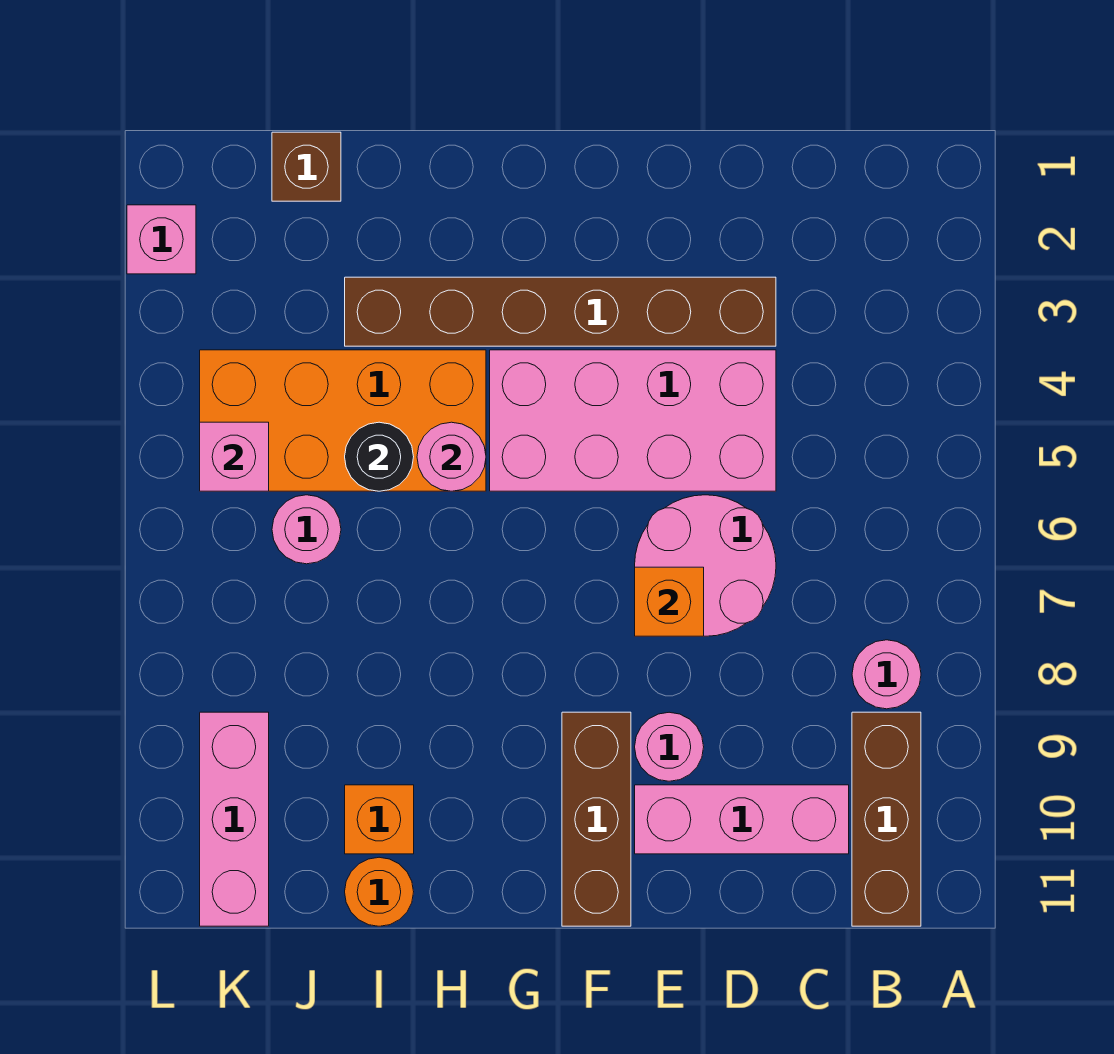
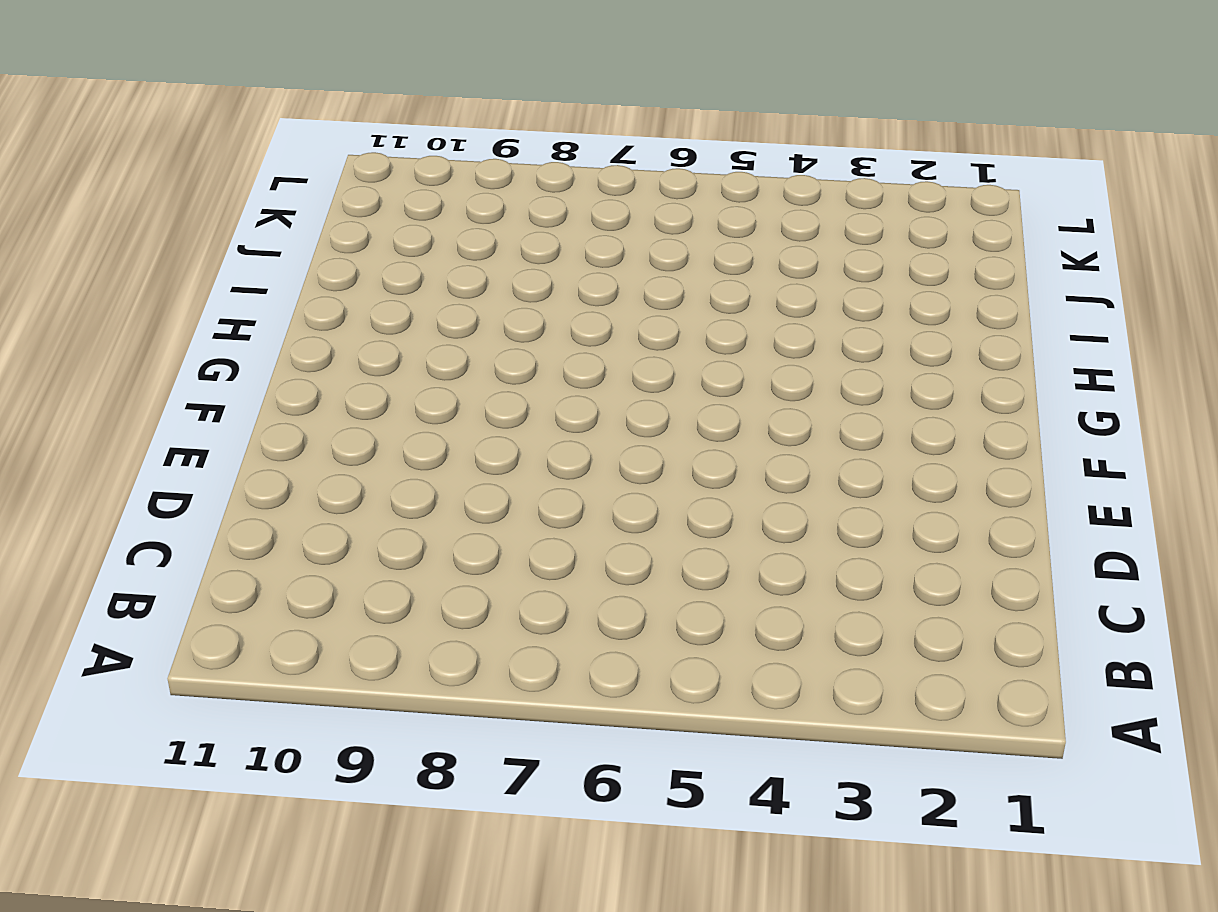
none -> pink round brick B8 level 1
none -> brown brick B9:B11 level 1
none -> pink brick C10:E10 level 1

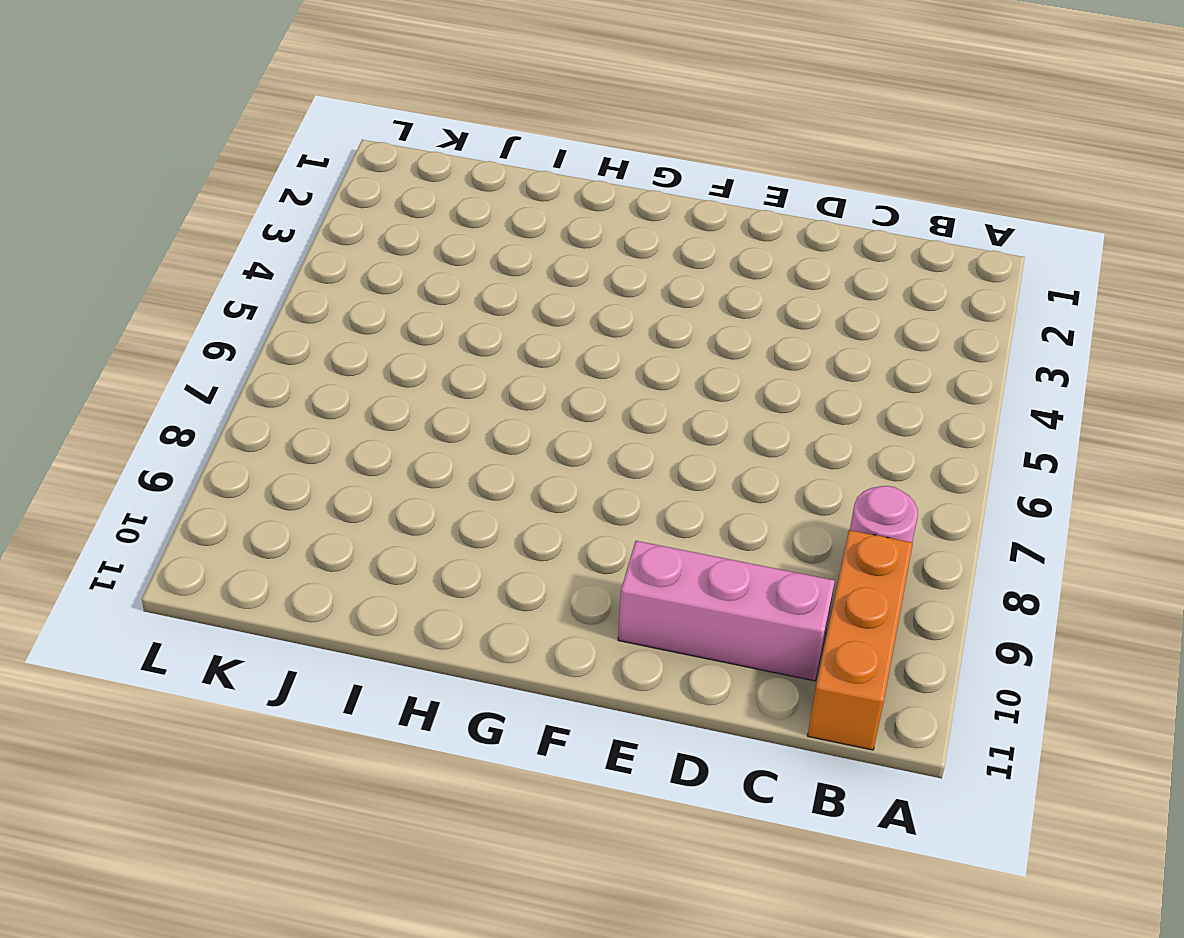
orange brick B9:B11 level 1 -> brown brick B9:B11 level 1
none -> brown brick D3:I3 level 1
none -> pink brick D4:G5 level 1
none -> pink round brick D6:E7 level 1

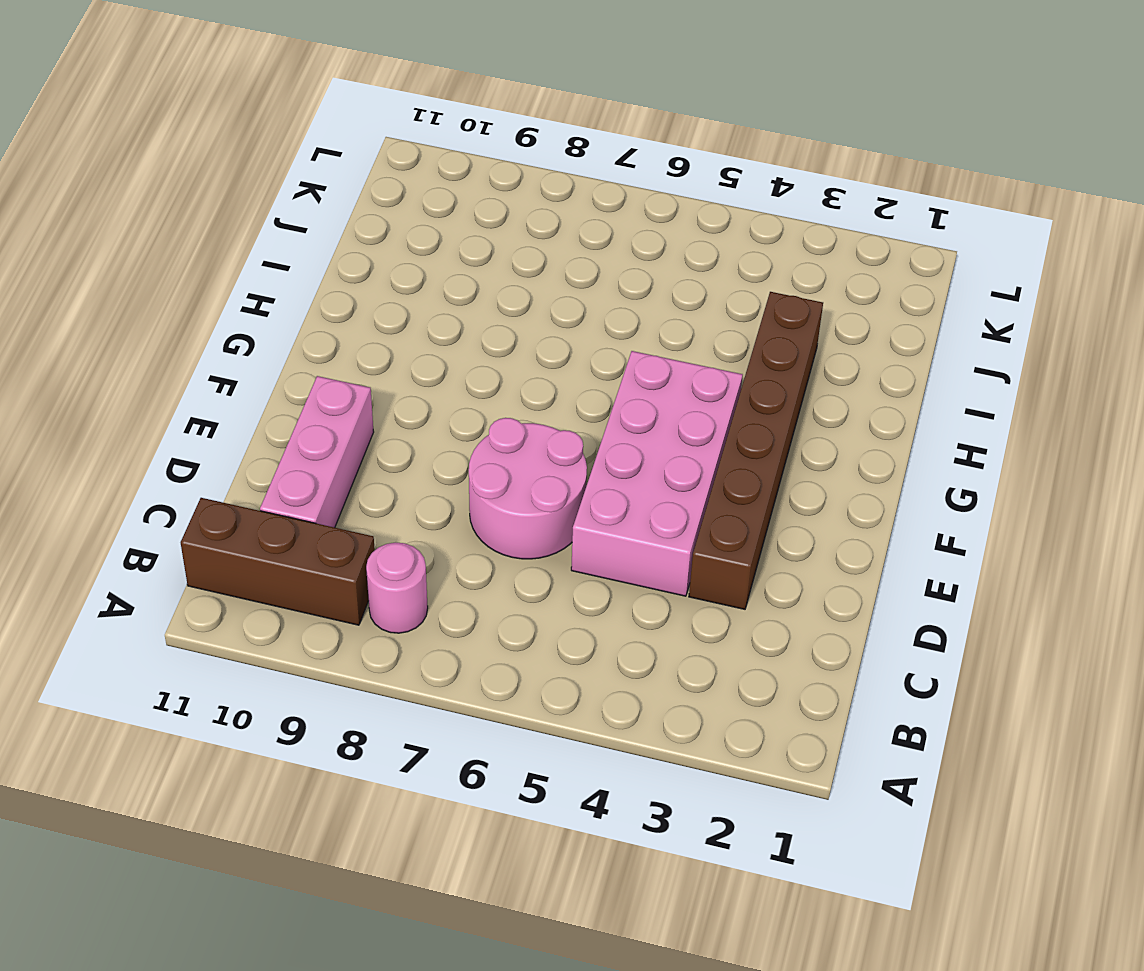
none -> pink round brick E9 level 1
none -> brown brick F9:F11 level 1
none -> orange brick H4:K5 level 1

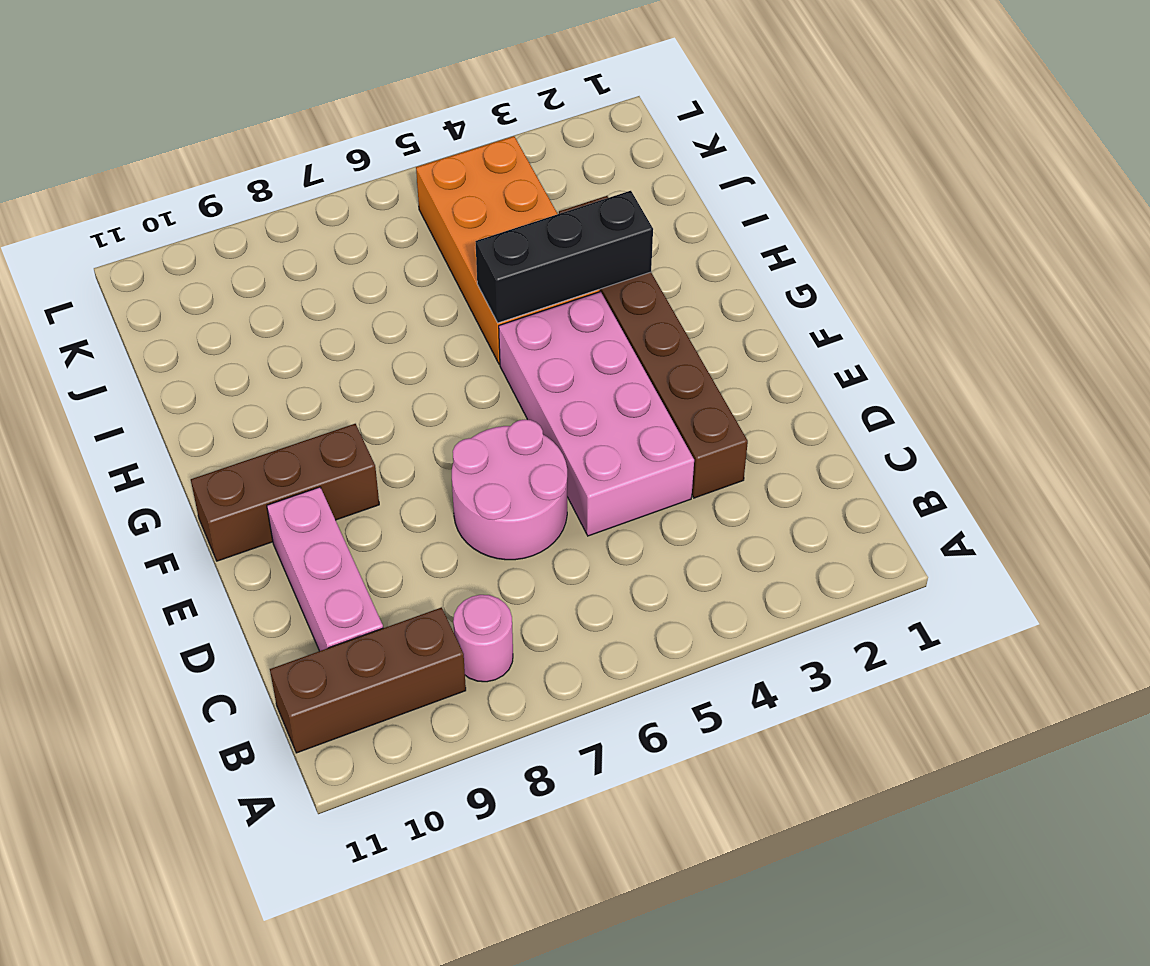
black brick H3:H5 level 2 -> pink round brick H5 level 2
none -> pink round brick E9 level 1
none -> orange brick I10 level 1
none -> orange round brick I11 level 1

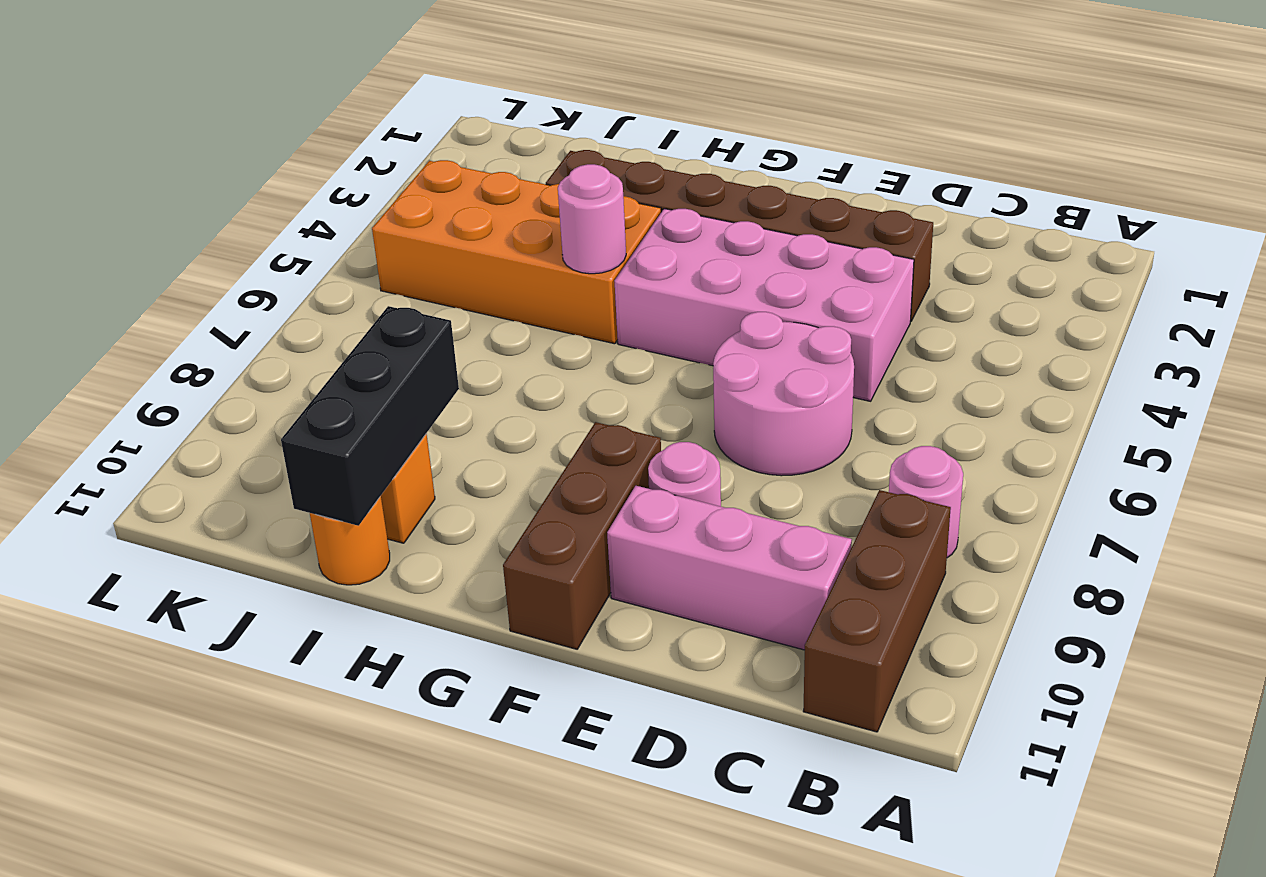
black brick I9:I11 level 2 -> none
none -> brown brick J1 level 1
none -> pink round brick J6 level 1
none -> pink brick K9:K11 level 1

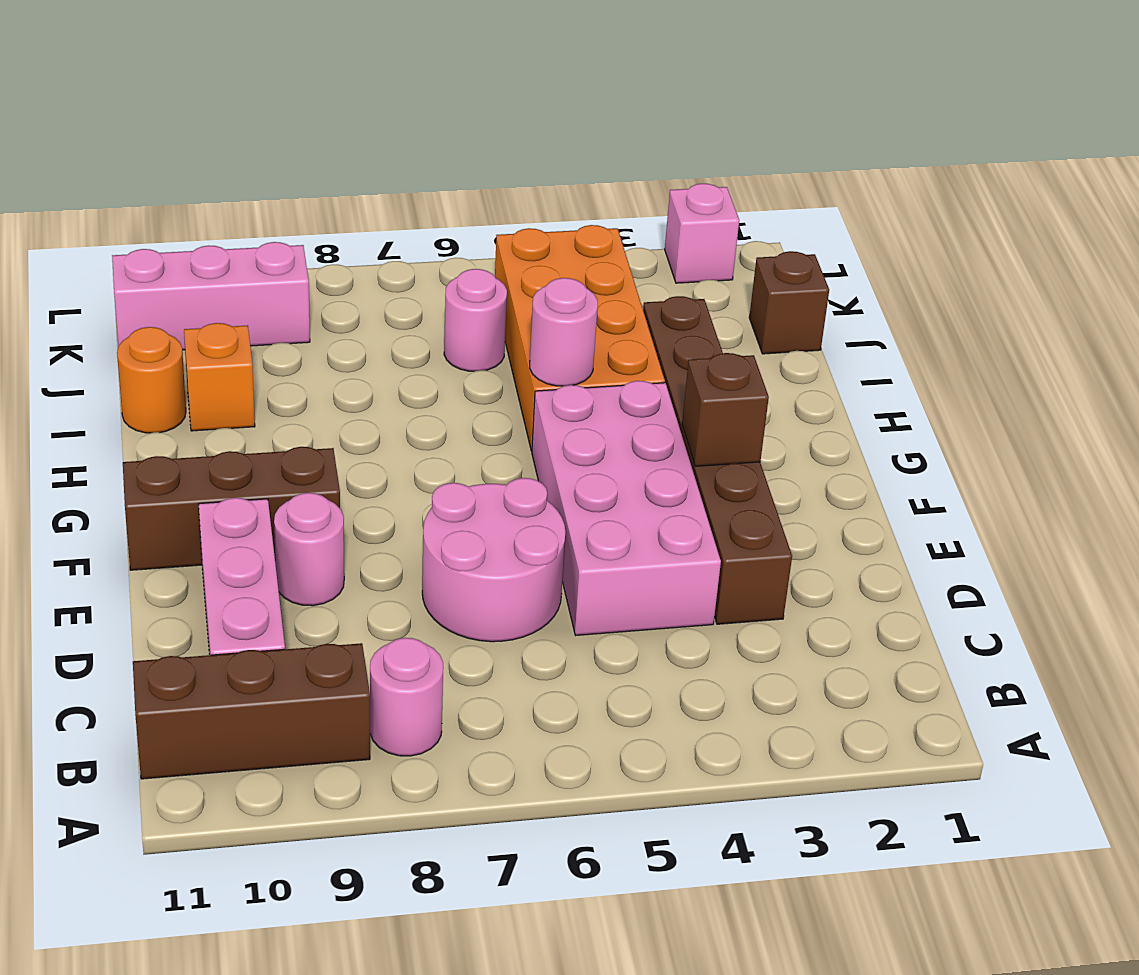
brown brick F3 level 2 -> none
none -> orange brick E7 level 2
none -> black round brick I5 level 2
none -> pink brick K5 level 2

